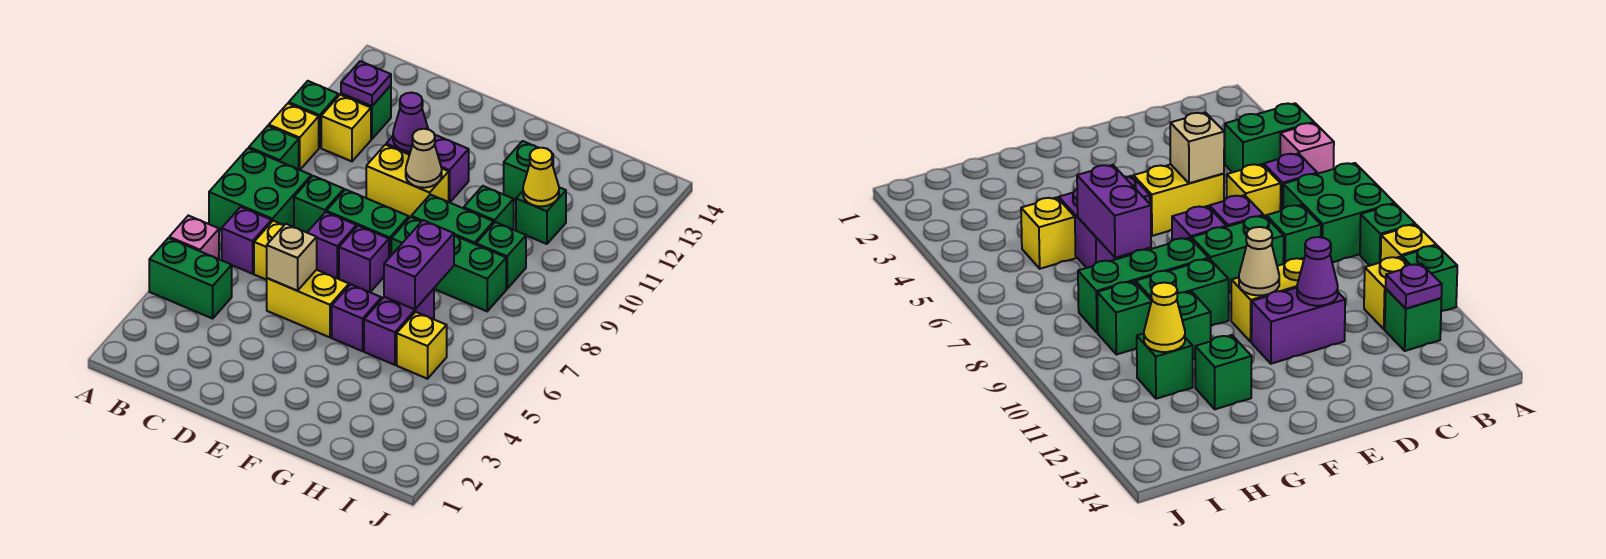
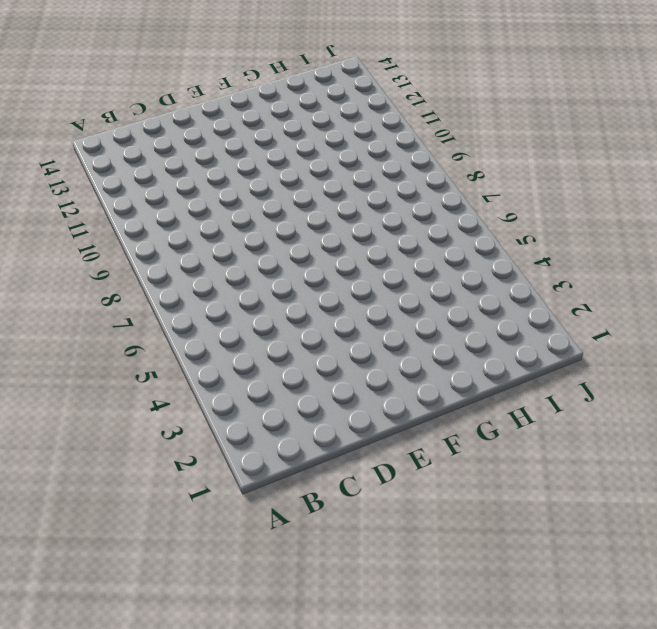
none -> green brick A4:B4 level 1
none -> pink brick A5 level 1
none -> green brick A7:B8 level 1
none -> green brick A9 level 1

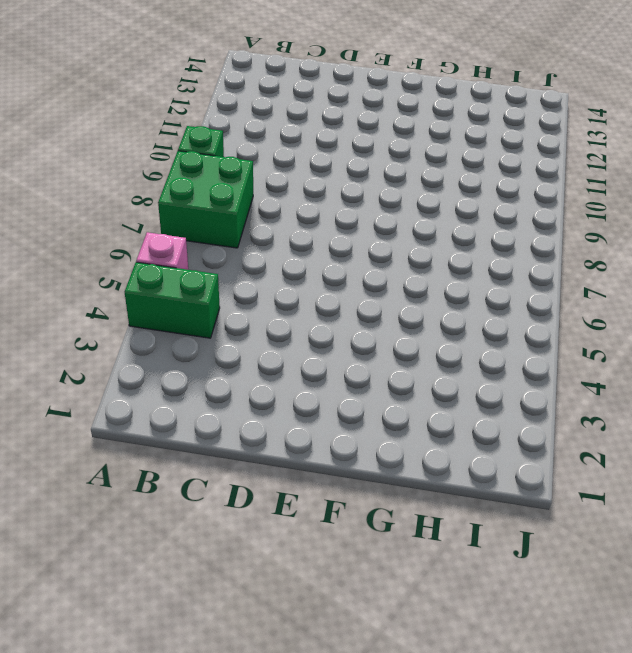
none -> yellow brick A10 level 1
none -> green brick A11 level 1
none -> purple brick B6 level 1
none -> yellow brick B11 level 1

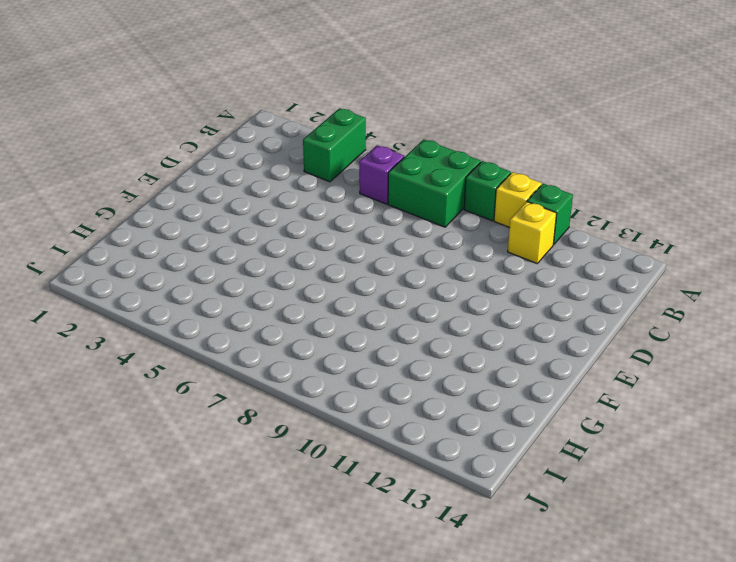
none -> pink brick A5 level 1
none -> green brick B12 level 1
none -> yellow brick C6 level 1
none -> green brick C8 level 1

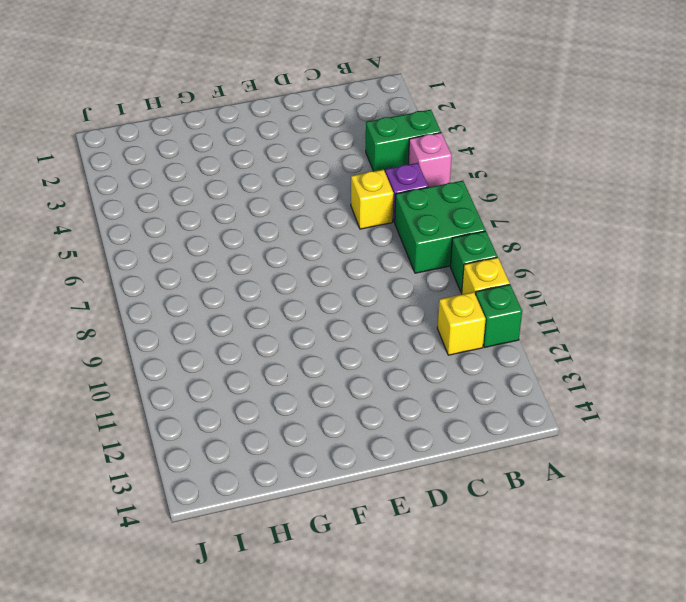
none -> green brick B12 level 1
none -> green brick C8 level 1
none -> yellow brick D5:E5 level 1
none -> purple brick D7 level 1

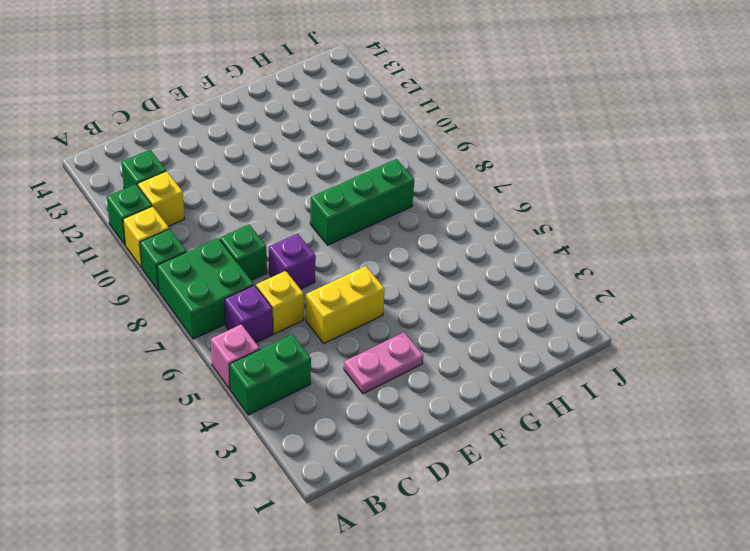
pink plate D3:E3 level 1 -> none
none -> green brick D8:E8 level 1
none -> yellow brick D10:E10 level 1
none -> purple brick D11:E11 level 1
none -> purple brick E7 level 1

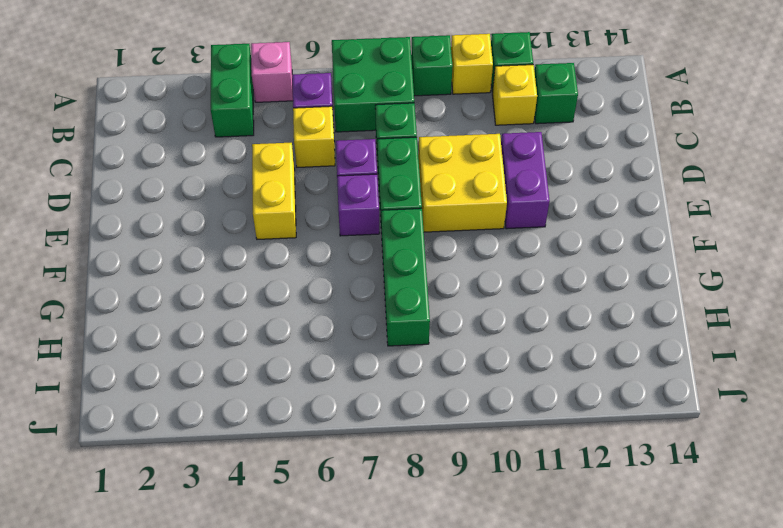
yellow brick D9:E10 level 1 -> yellow brick D10:E10 level 1
none -> purple brick F5 level 1
none -> green brick F9:G9 level 1
none -> purple brick G5:G6 level 1
none -> green brick G10 level 1

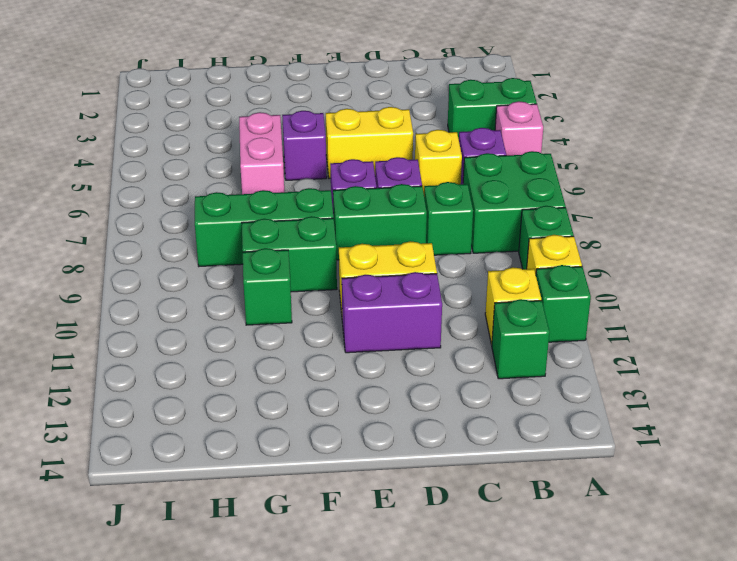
pink brick G5:G6 level 1 -> purple brick G5:G6 level 1
none -> green brick G12 level 1
none -> yellow brick H5 level 1
none -> green brick H9 level 1
none -> green brick H11 level 1

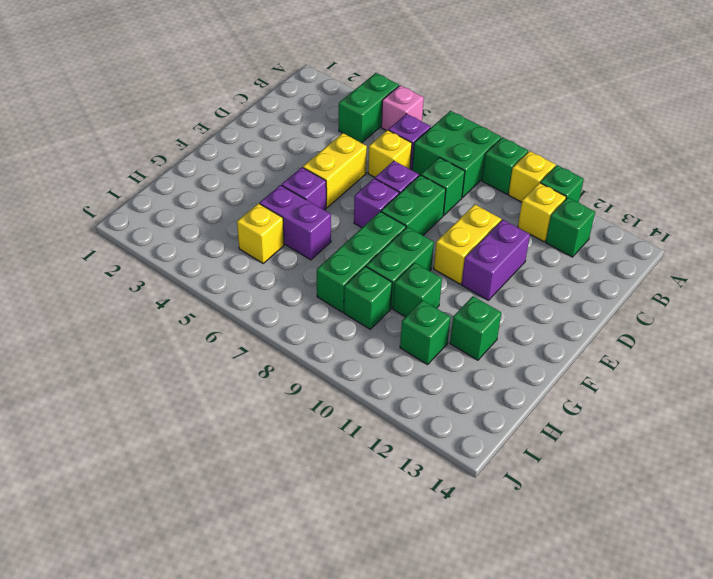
none -> purple plate B12 level 2
none -> tan brick D5 level 2
none -> purple cone D11 level 2
none -> tan cone E10 level 2

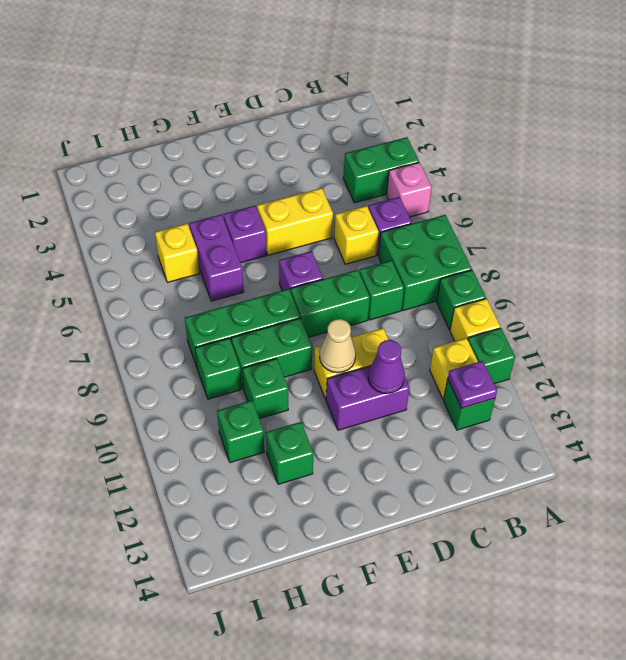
none -> purple brick D7 level 1
none -> tan brick D5 level 2
none -> purple brick G6:G7 level 2
none -> yellow cone H11 level 2

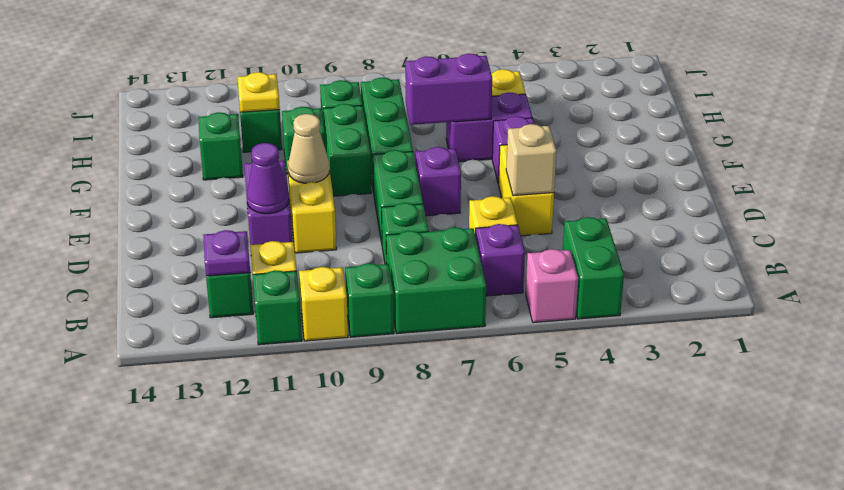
yellow plate H11 level 2 -> yellow cone H11 level 2
none -> purple brick D7 level 1

